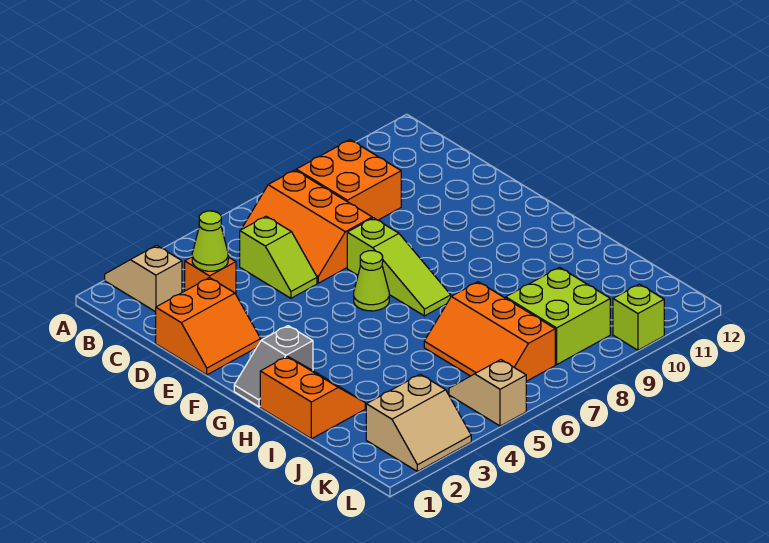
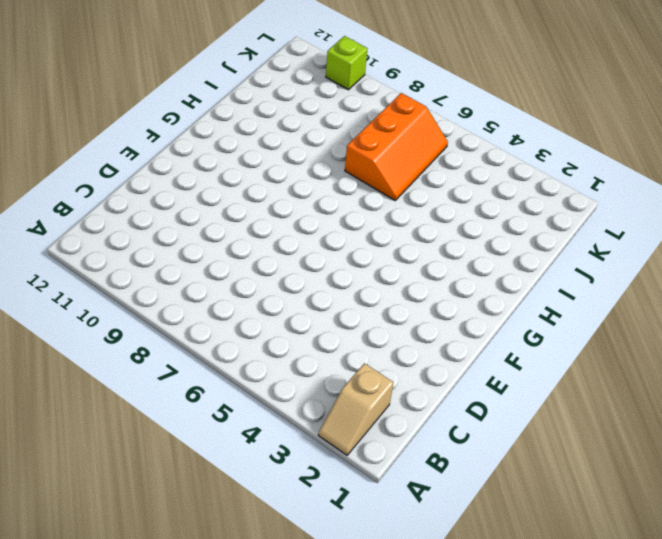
none -> orange slope B6:D7 level 1 top 7
none -> orange brick B8:C9 level 1
none -> orange brick C3 level 1

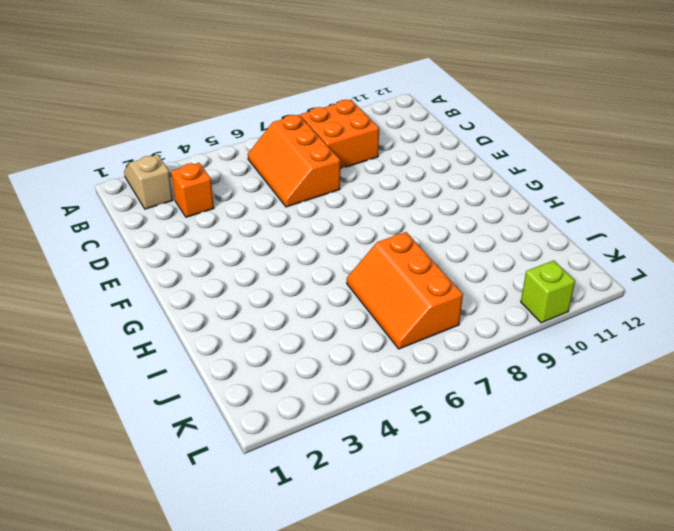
none -> lime slope C5:D5 level 1 top C
none -> orange slope D1:E2 level 1 top D
none -> lime slope E7:G7 level 1 top E

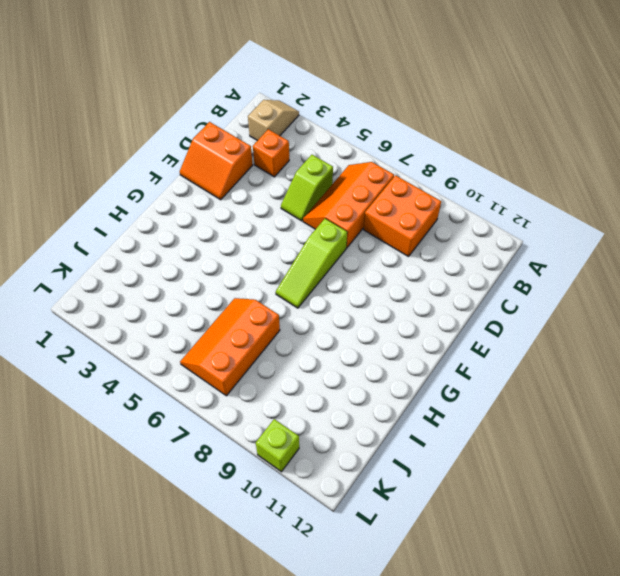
none -> lime cone F6 level 1
none -> grey slope G1:G2 level 1 top 2
none -> orange slope H1:I2 level 1 top 1

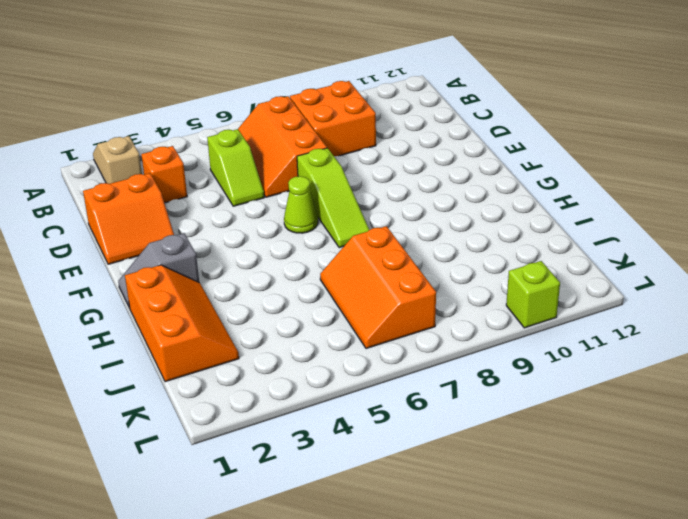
orange slope H1:J2 level 1 top 1 -> orange slope H1:I2 level 1 top 1
none -> lime brick J8:K9 level 1
none -> tan slope K2:L3 level 1 top K
none -> tan slope K5:L5 level 1 top L

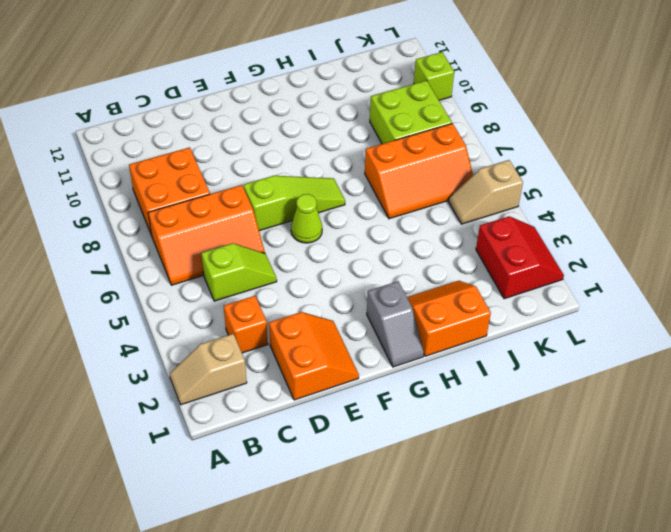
red slope K2:L3 level 1 top K -> tan slope K2:L3 level 1 top K
none -> lime cone C3 level 2

